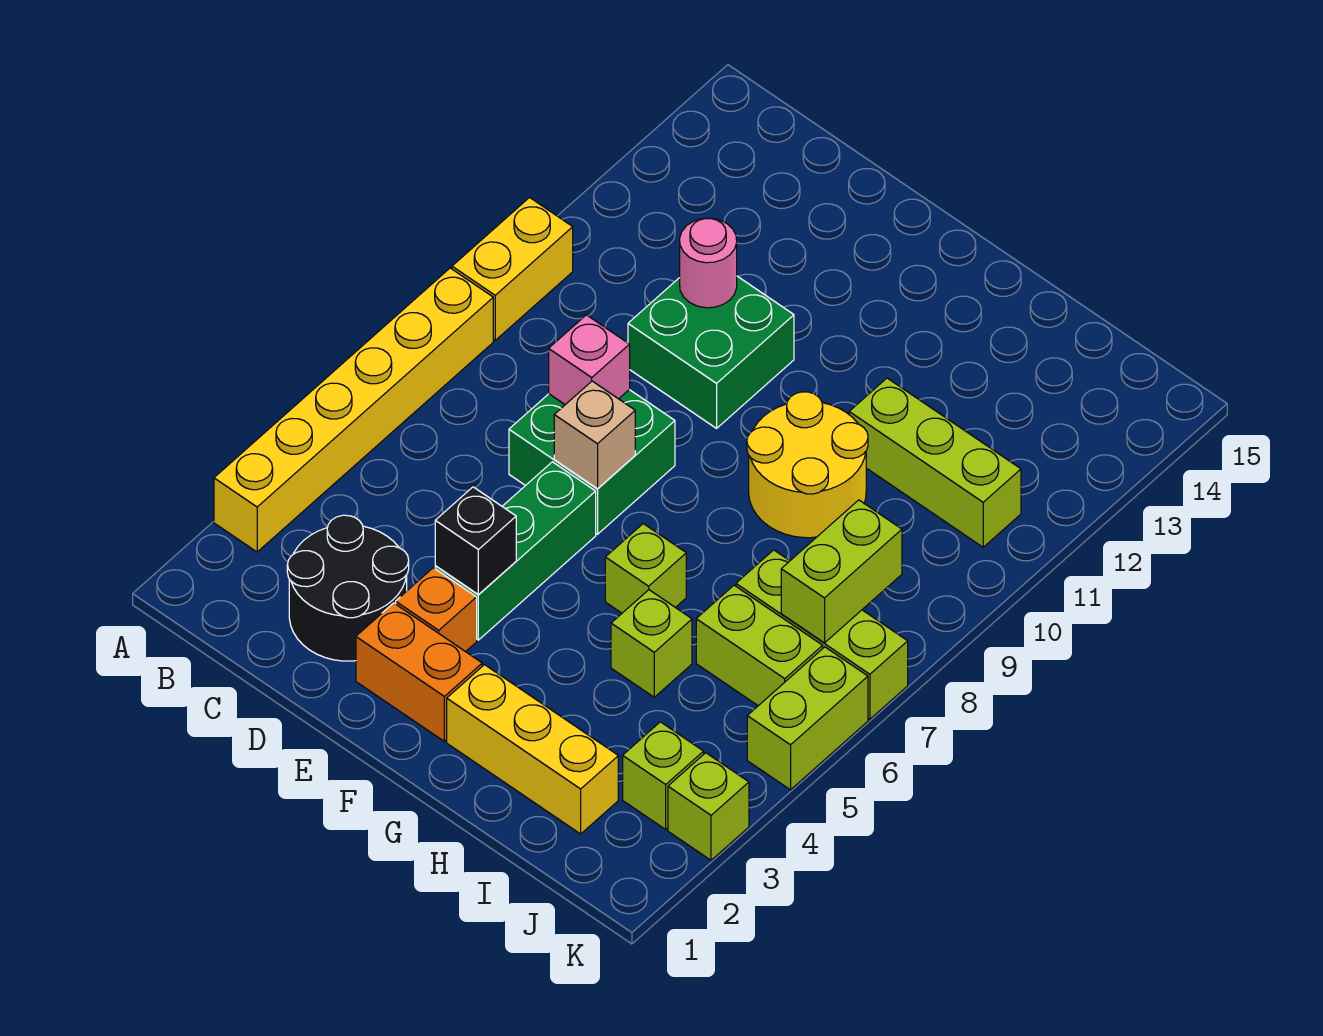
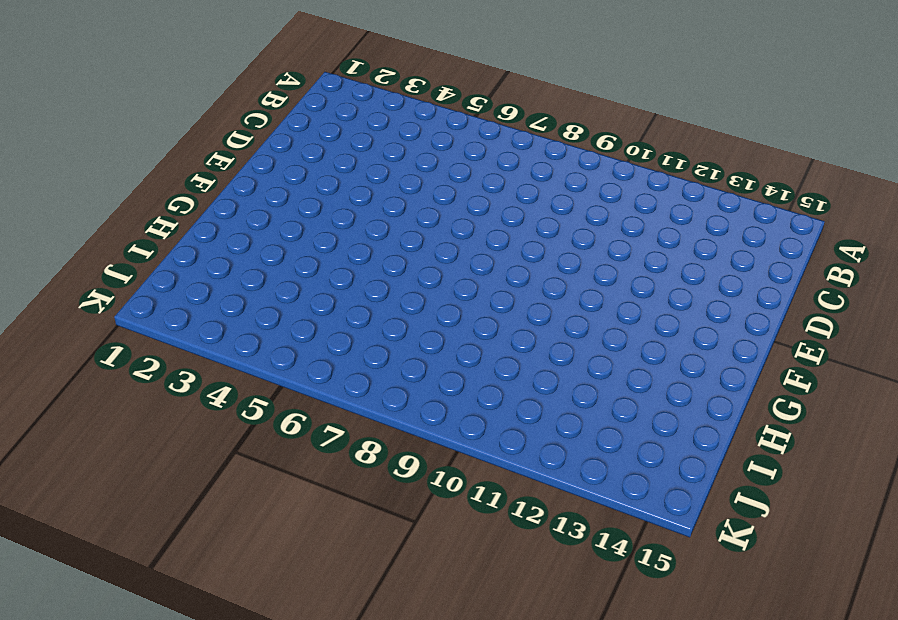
none -> yellow brick A3:A8 level 1
none -> yellow brick A9:A10 level 1
none -> black round brick C2:D3 level 1

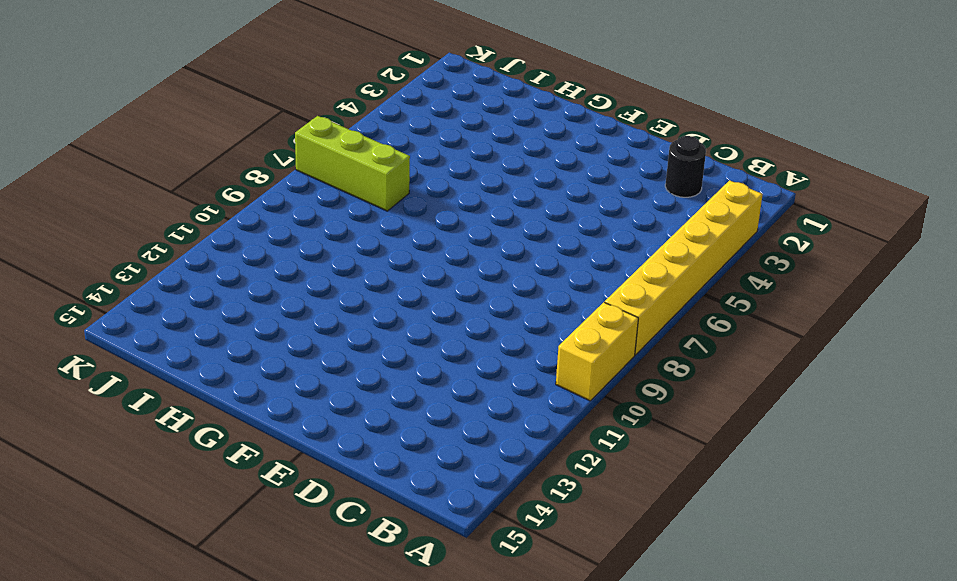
black round brick C2 level 1 -> black round brick C2:D3 level 1
none -> green brick D7:E8 level 1
none -> green brick D10:E11 level 1
none -> orange brick E2:F2 level 1

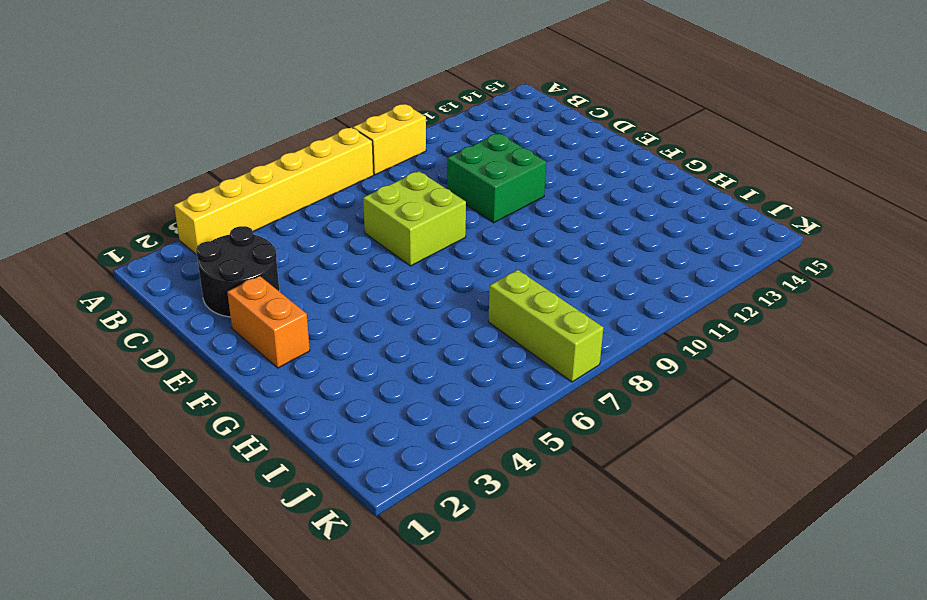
lime brick D7:E8 level 1 -> green brick D7:E8 level 1
none -> orange brick E3 level 1
none -> green brick E4:E6 level 1
none -> yellow brick G2:I2 level 1

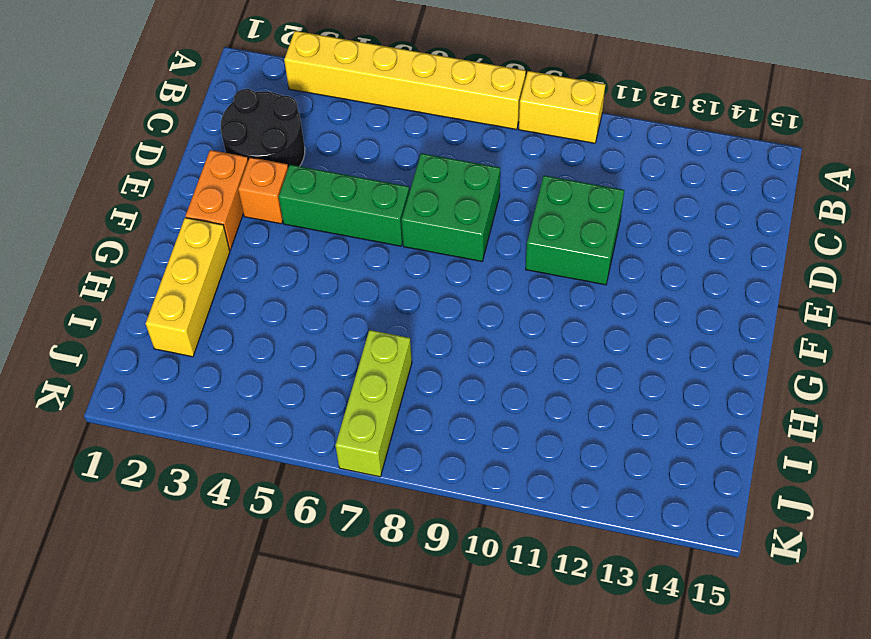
none -> lime brick G6 level 1
none -> yellow round brick G9:H10 level 1
none -> lime brick H5 level 1

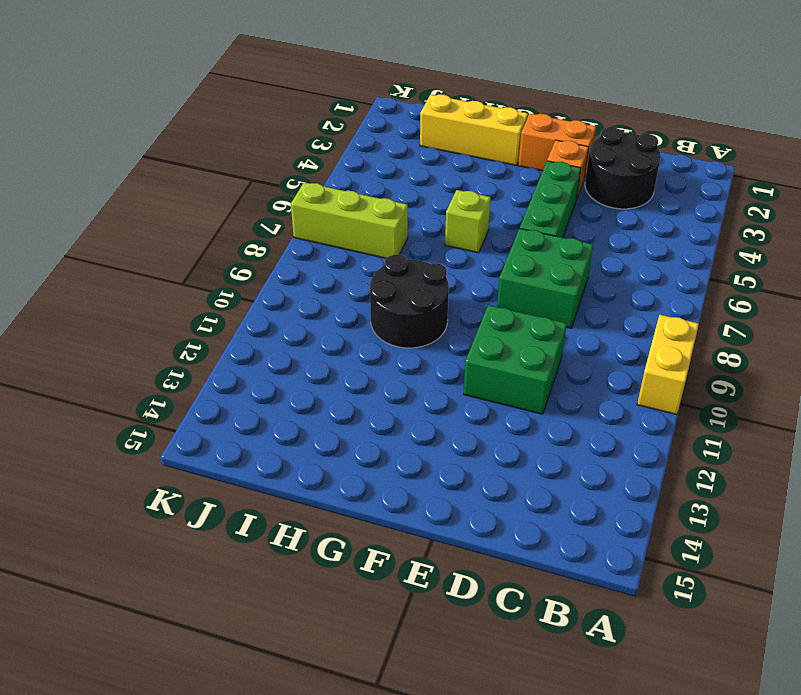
black round brick G9:H10 level 1 -> yellow round brick G9:H10 level 1
none -> yellow brick A3:A8 level 1
none -> lime brick H5 level 1
none -> lime brick H11:J11 level 1

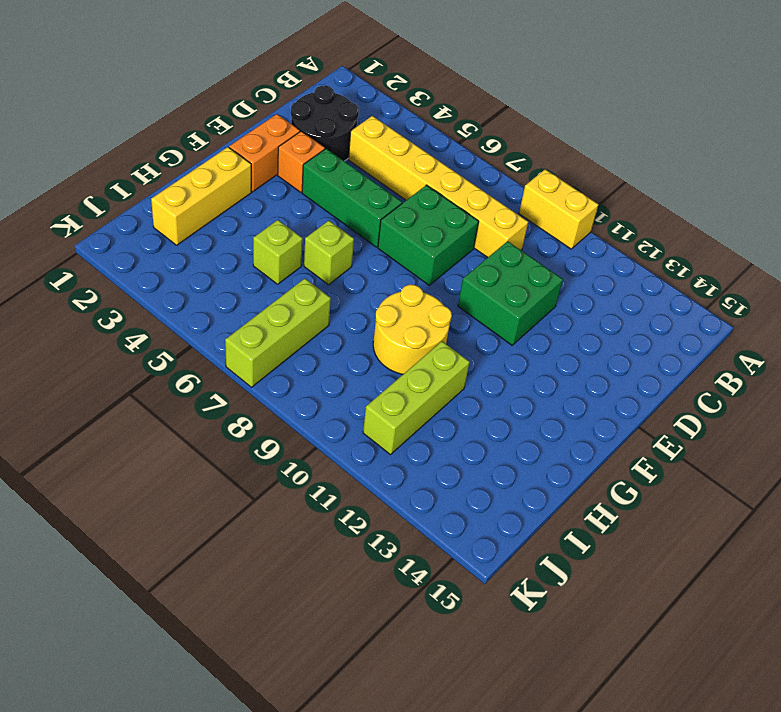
yellow brick C4:C9 level 1 -> yellow brick A3:A8 level 1
none -> lime brick I6:J6 level 1
none -> lime brick J3 level 1
none -> lime brick K3 level 1

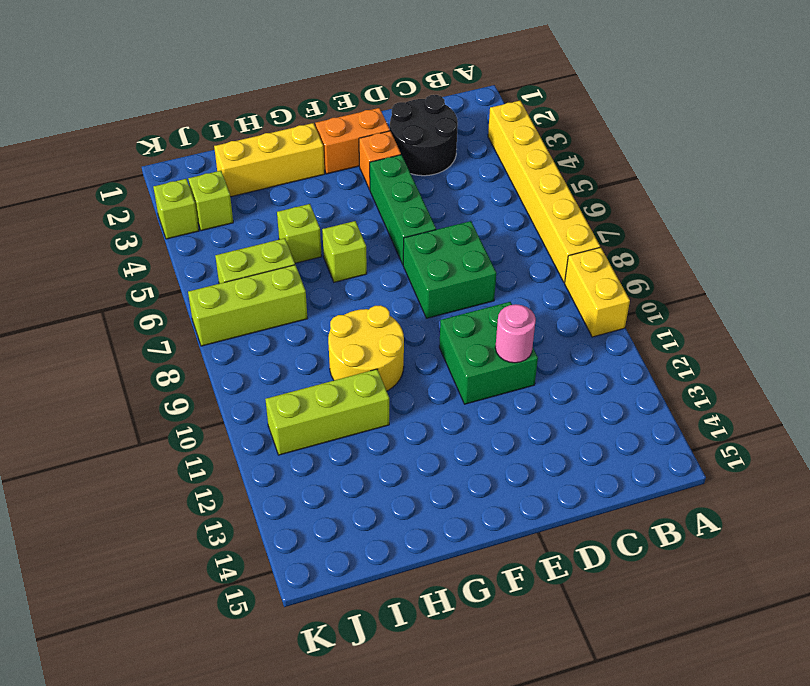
none -> lime brick K5:K6 level 1
none -> pink brick D8 level 2
none -> black brick E4 level 2

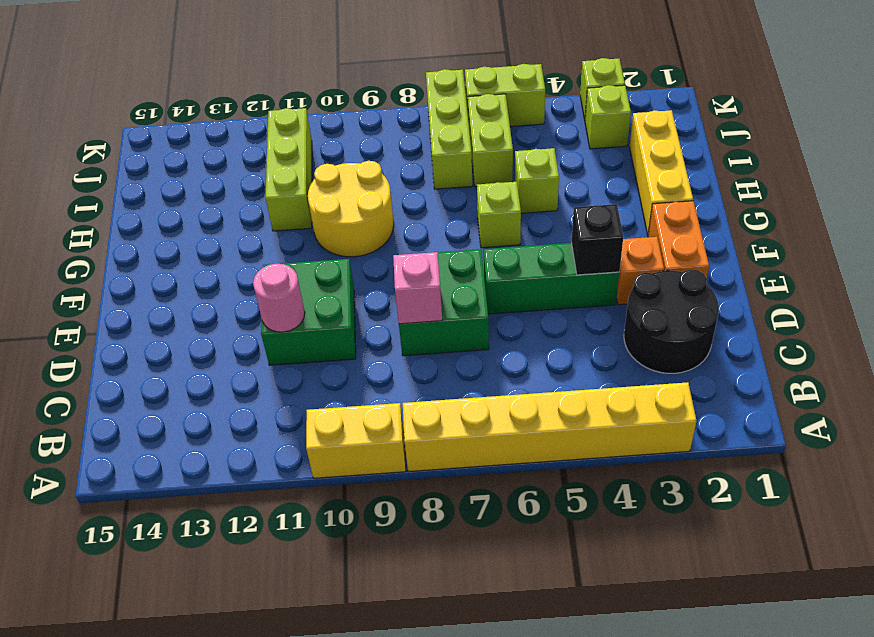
none -> tan brick E7 level 2
none -> lime brick J7:J8 level 2

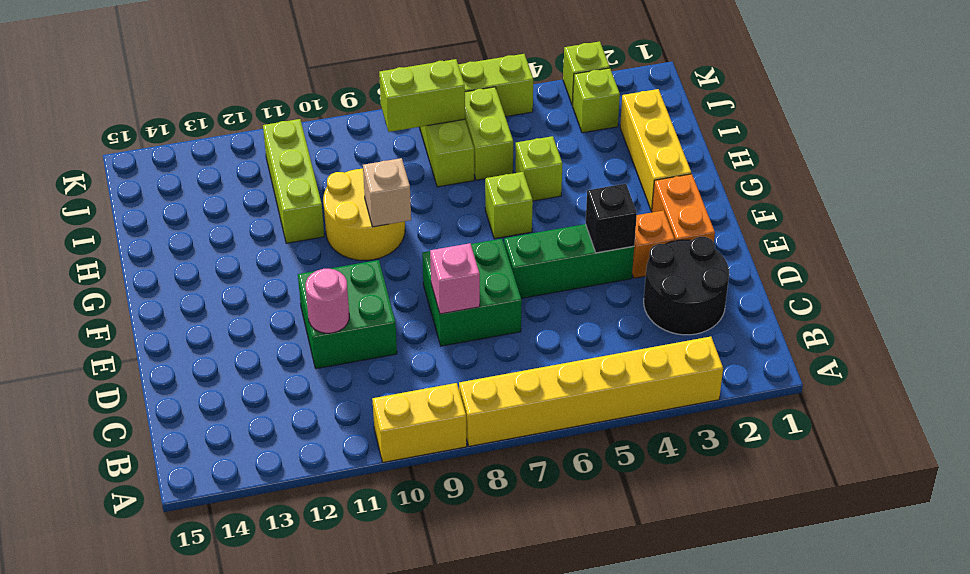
tan brick G9 level 2 -> tan brick E7 level 2

